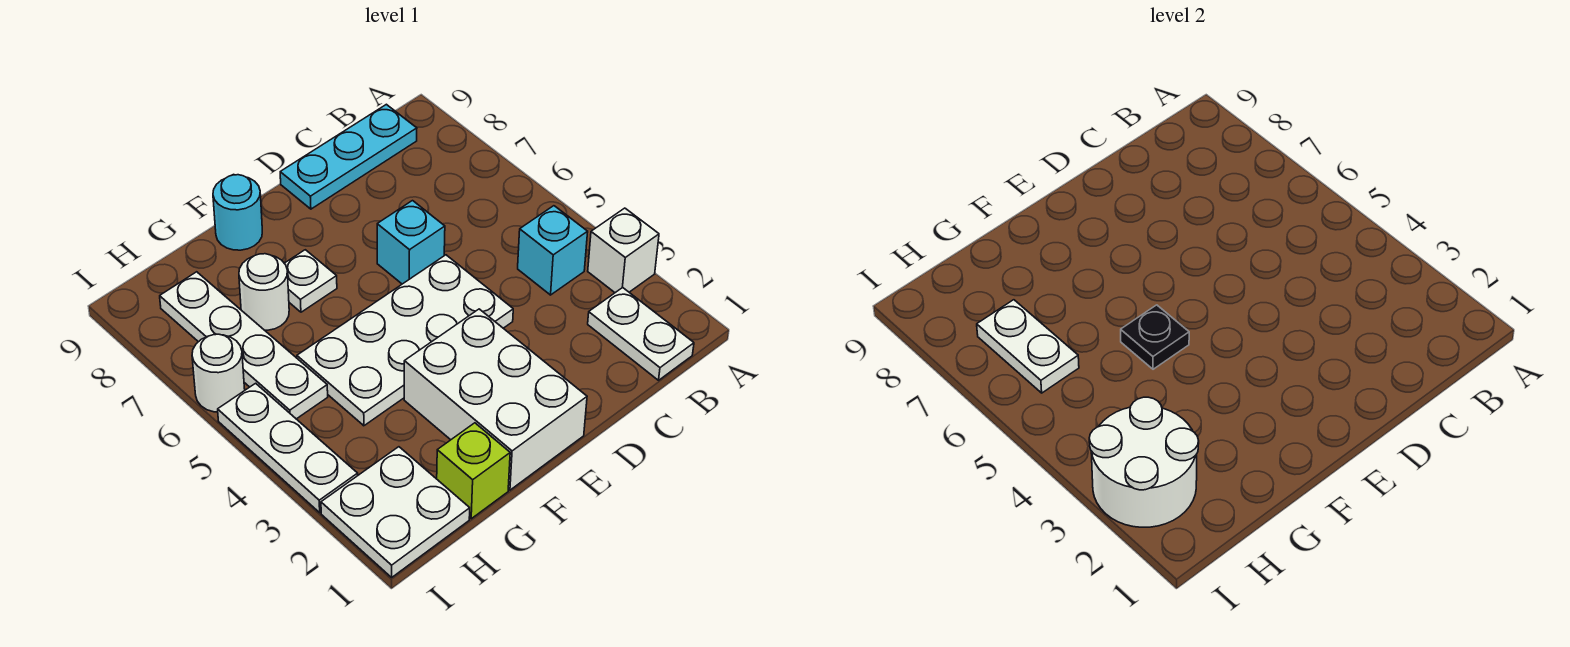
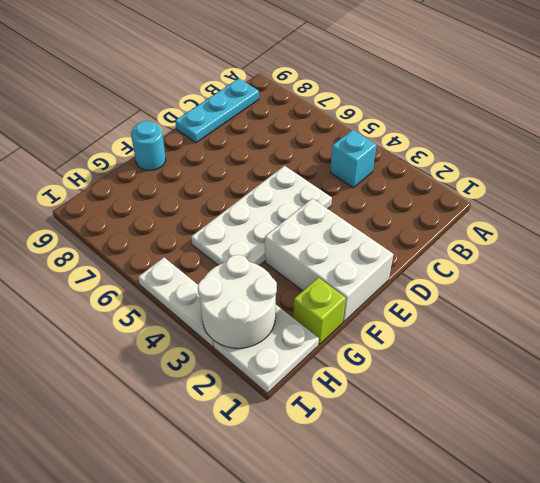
none -> white brick A3 level 1
none -> white plate B1:B2 level 1
none -> cyan brick D6 level 1

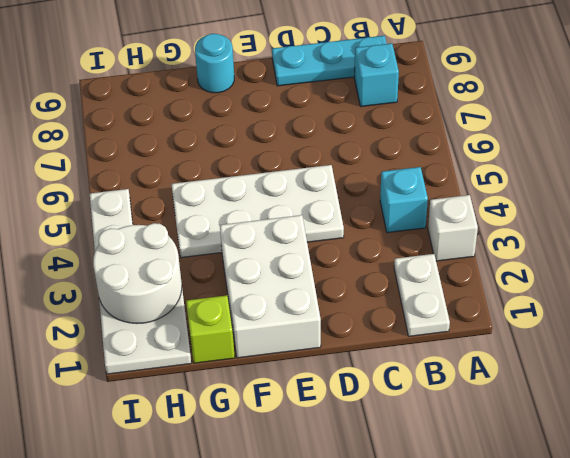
cyan brick B8 level 1 -> cyan brick D6 level 1
none -> white plate F7 level 1
none -> white round brick G7 level 1
none -> white plate H5:H8 level 1

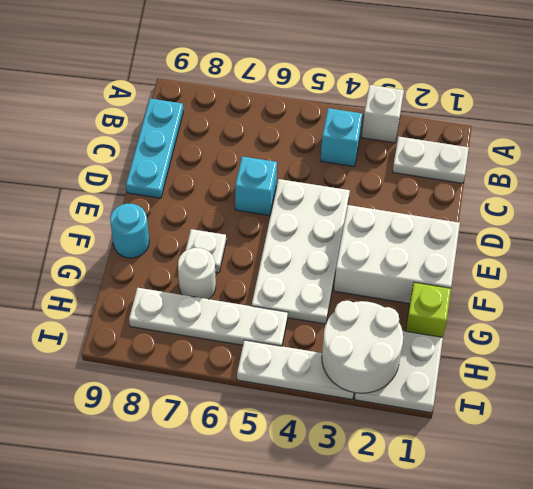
none -> white round brick I6 level 1
none -> black plate F5 level 2
none -> white plate H6:H7 level 2

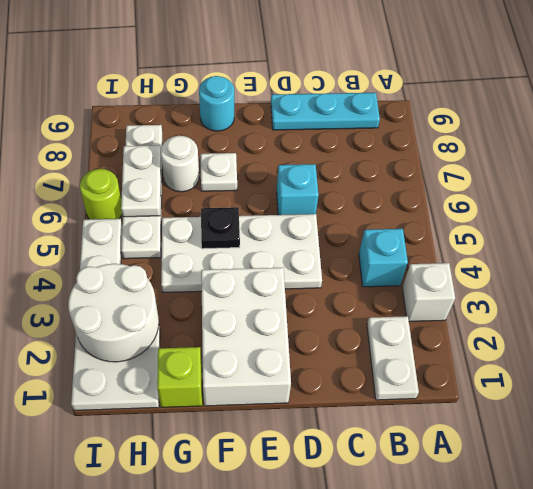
lime round brick I6 level 1 -> white round brick I6 level 1

